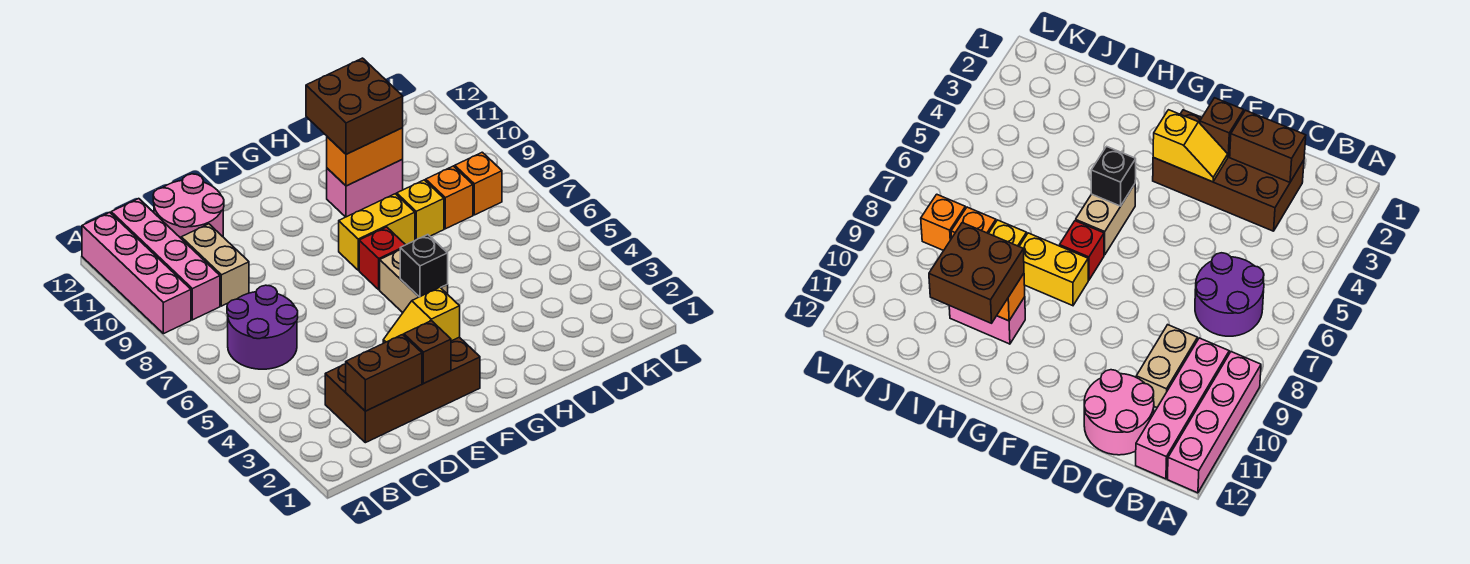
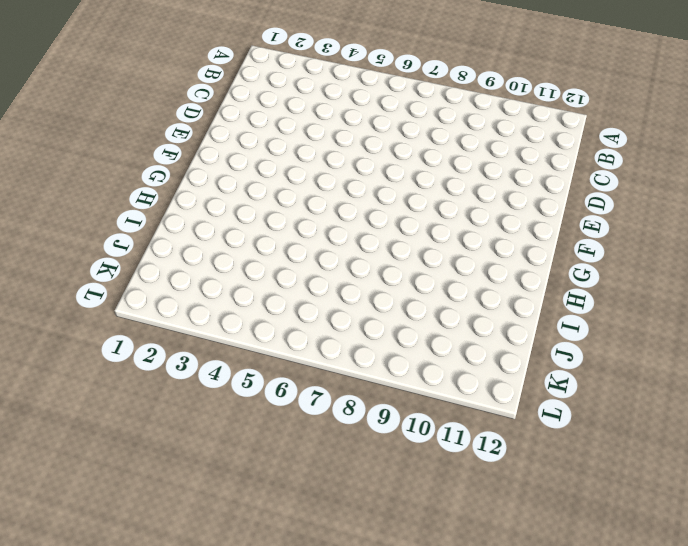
none -> pink brick A9:A12 level 1
none -> purple round brick B6:C7 level 1
none -> pink brick B9:B12 level 1

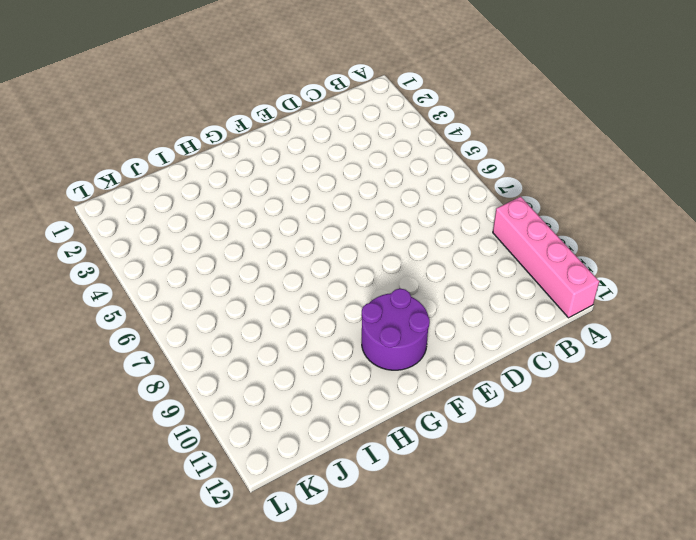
purple round brick F10:G11 level 1 -> purple round brick B6:C7 level 1
none -> pink brick B9:B12 level 1
none -> brown brick C2:F3 level 1
none -> tan brick C9:C10 level 1

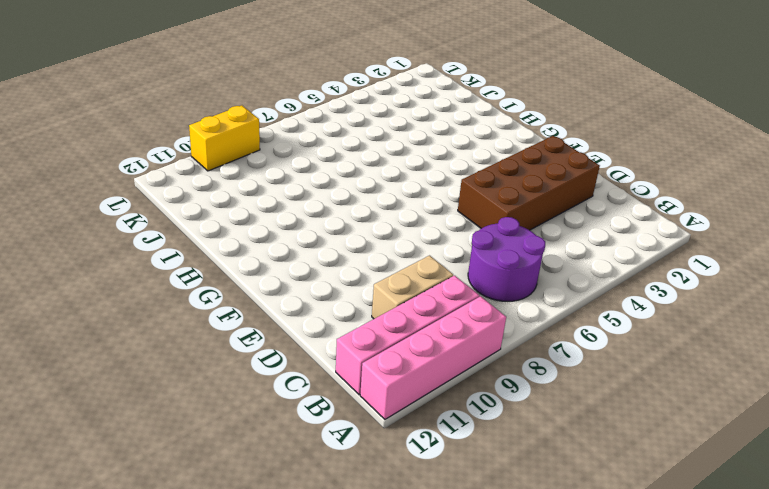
brown brick D2:E5 level 1 -> brown brick C2:F3 level 1
yellow brick L9:L10 level 1 -> yellow brick G8:H8 level 1
none -> pink round brick C11:D12 level 1
none -> tan brick G5:G6 level 1
none -> red brick G7 level 1

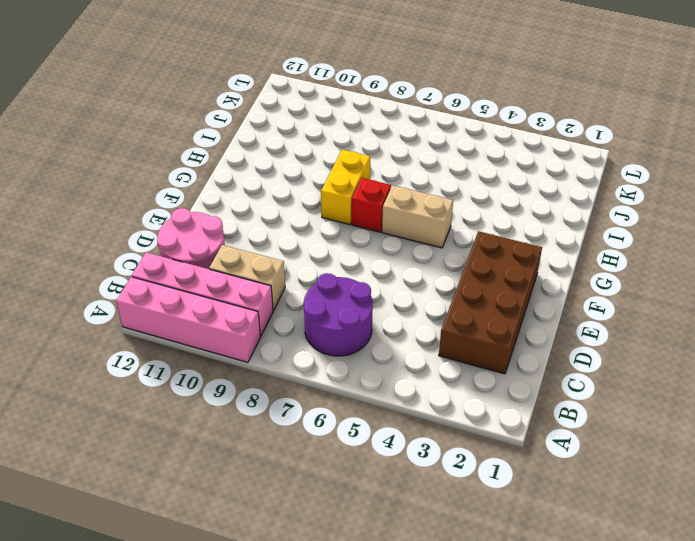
none -> pink brick H10:I10 level 1
none -> yellow brick I8 level 1
none -> orange brick J8 level 1

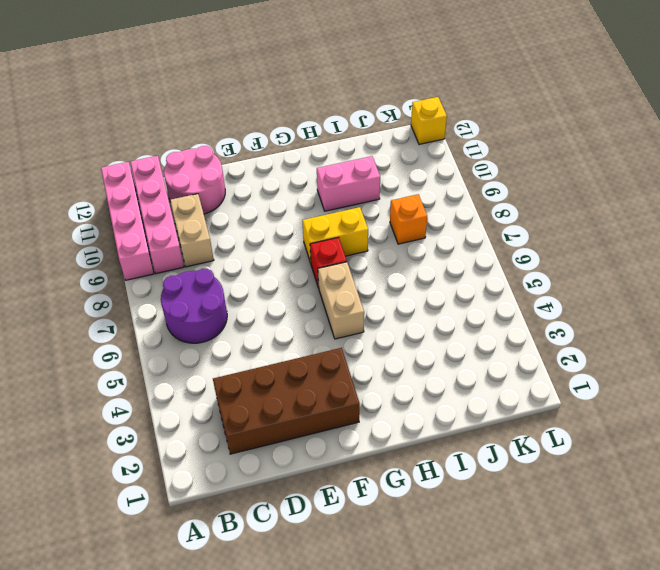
yellow brick L12 level 1 -> yellow brick I8 level 1
none -> orange brick K8 level 1
none -> brown brick C2:D2 level 2
none -> brown brick E2 level 2

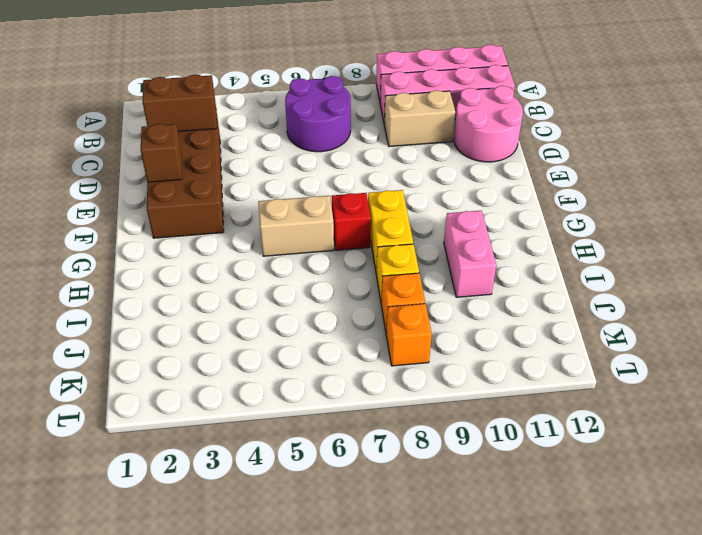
brown brick C2:C3 level 2 -> brown brick C2:D2 level 2
none -> yellow slope E3:F3 level 2 top F
none -> black brick G5 level 2
none -> orange brick H10:I10 level 2

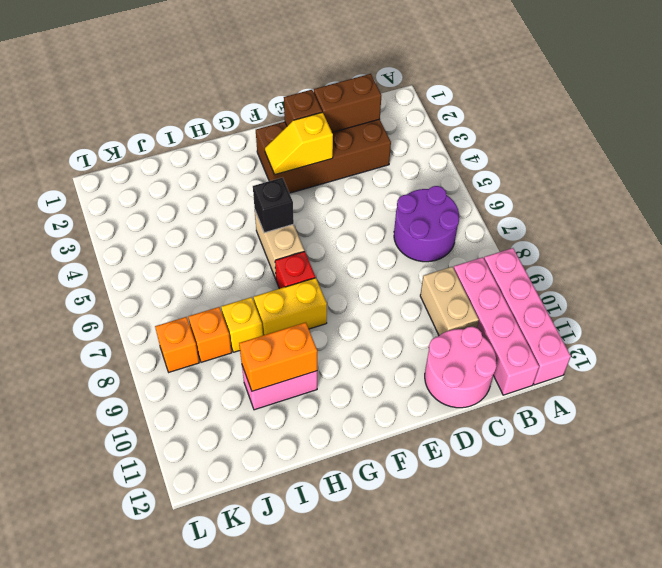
yellow slope E3:F3 level 2 top E -> yellow slope E3:F3 level 2 top F
none -> brown brick H10:I11 level 3

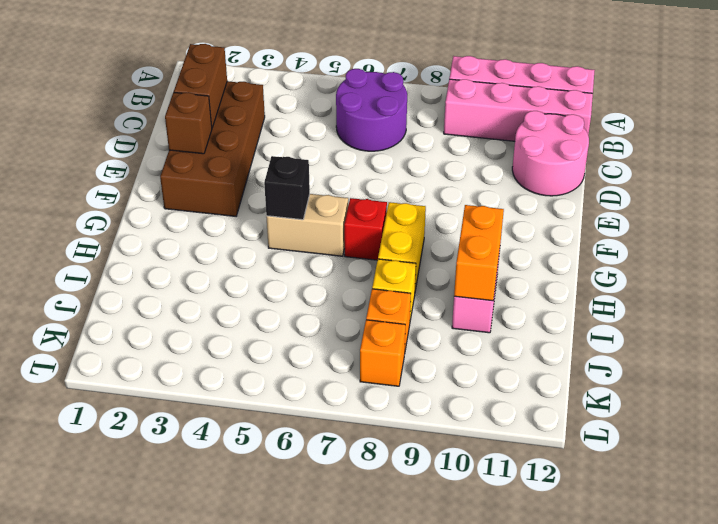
none -> tan brick C9:C10 level 1
none -> yellow slope E3:F3 level 2 top F
none -> brown brick H10:I11 level 3

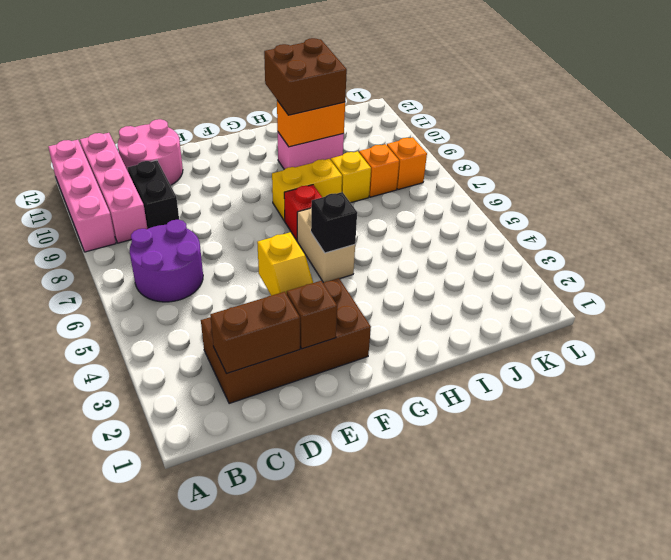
black brick C9:C10 level 1 -> tan brick C9:C10 level 1
yellow slope E3:E4 level 2 top 4 -> yellow slope E3:F3 level 2 top F

